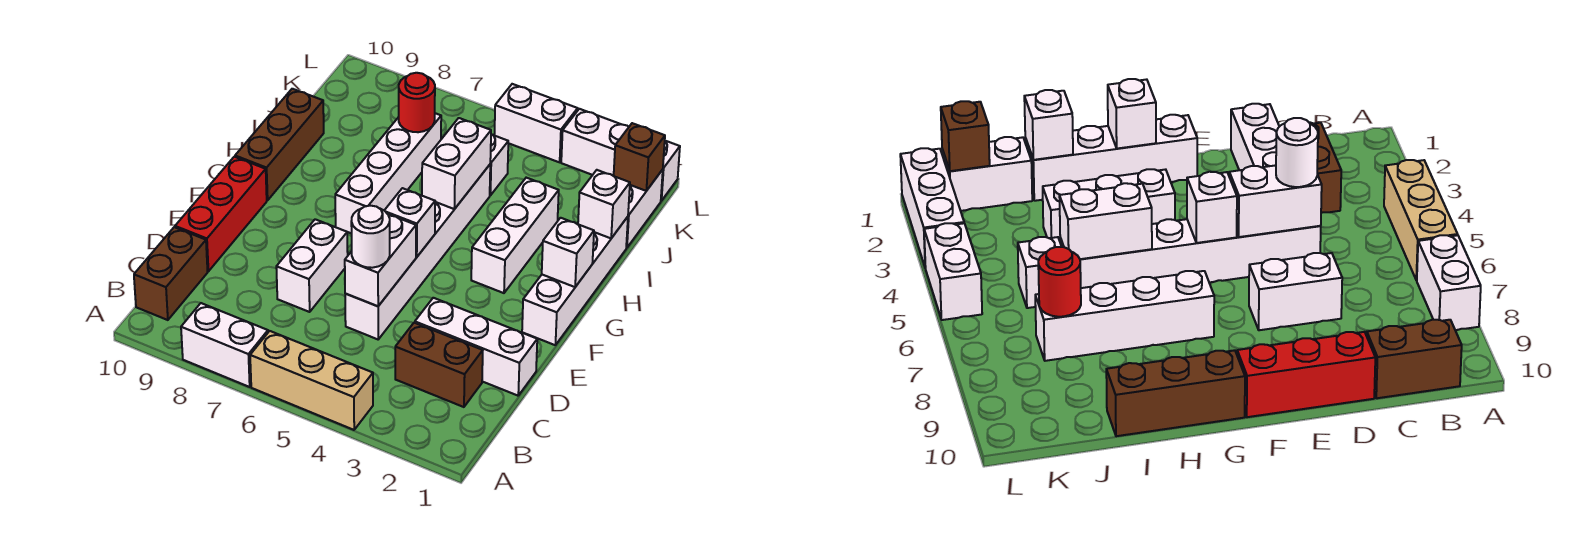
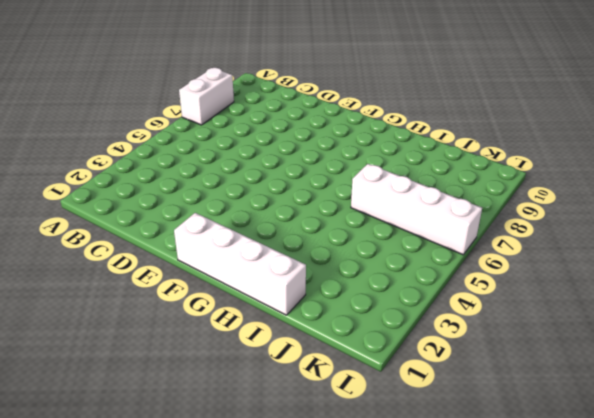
white brick I6:L6 level 1 -> white brick G7:J7 level 1
none -> tan brick A4:A6 level 1
none -> brown brick B10:C10 level 1
none -> brown brick C2:C3 level 1

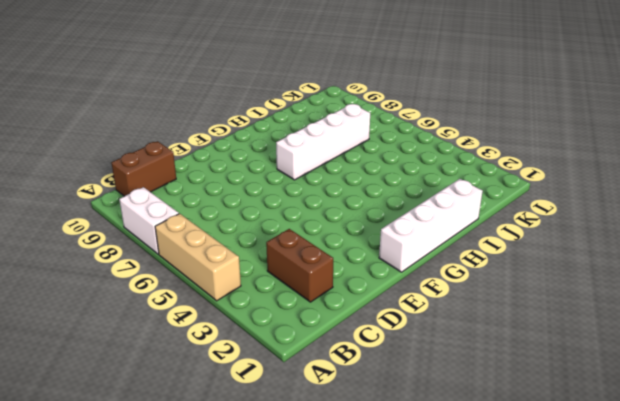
none -> white brick D1:D3 level 1
none -> white brick D5:I5 level 1
none -> white brick D7:E7 level 1

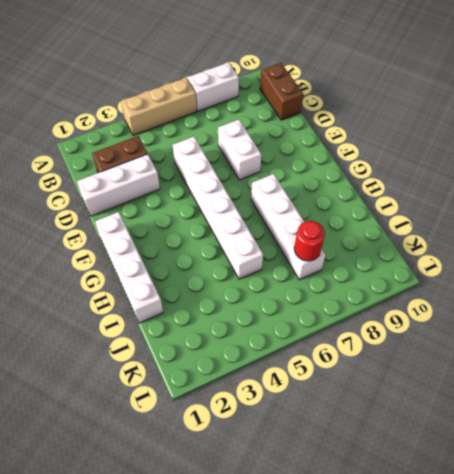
none -> red brick D10:F10 level 1
none -> white brick G3:I3 level 1
none -> brown brick G10:I10 level 1

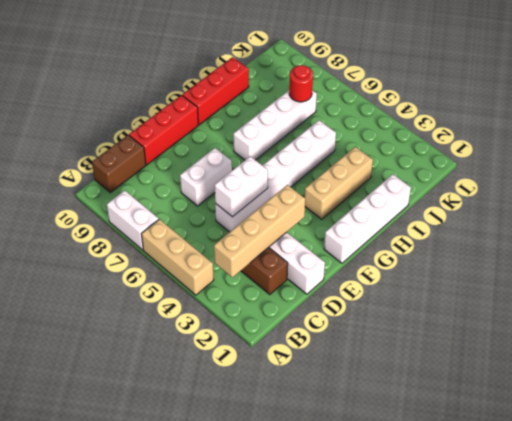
tan brick B3:E3 level 2 -> none
tan brick G3:I3 level 1 -> white brick G3:I3 level 1
red brick G10:I10 level 1 -> brown brick G10:I10 level 1
none -> white brick J1:K1 level 1
none -> white brick J5 level 1
none -> white brick L1:L3 level 1

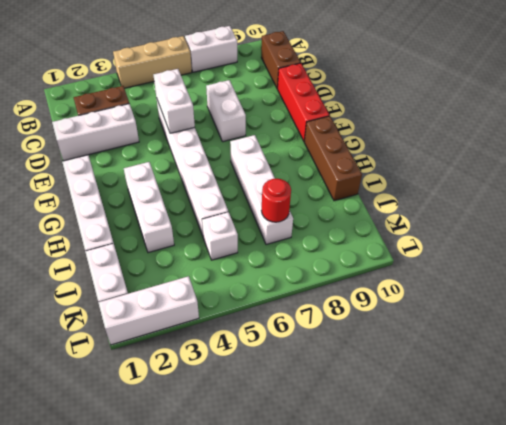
none -> white brick L4:L5 level 1
none -> white brick F5 level 2
none -> white brick G1 level 2

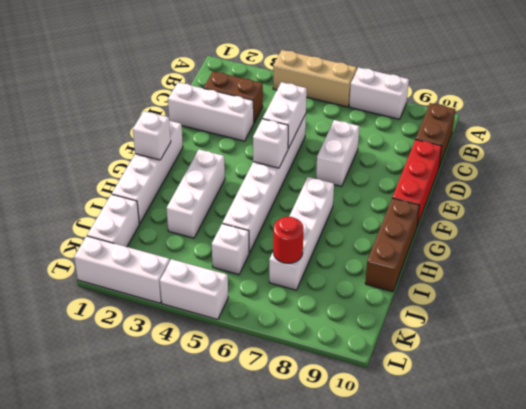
none -> white brick H5:I5 level 2
none -> white brick I1 level 2
none -> brown brick K1 level 2

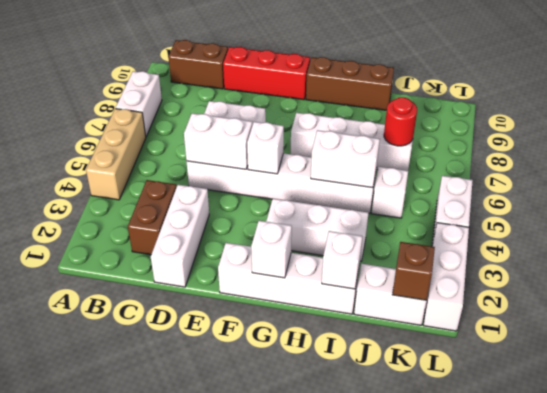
none -> white round brick D5 level 3

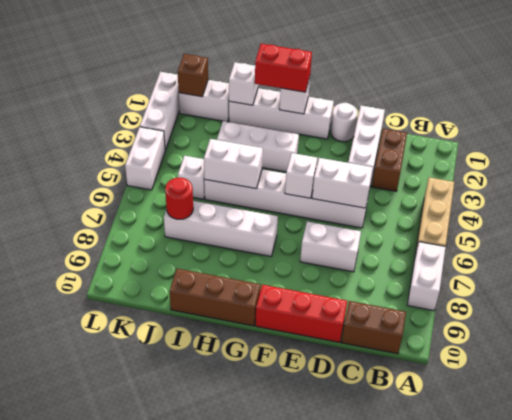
white round brick E1 level 1 -> white round brick D5 level 3
red brick G1:H1 level 3 -> none

